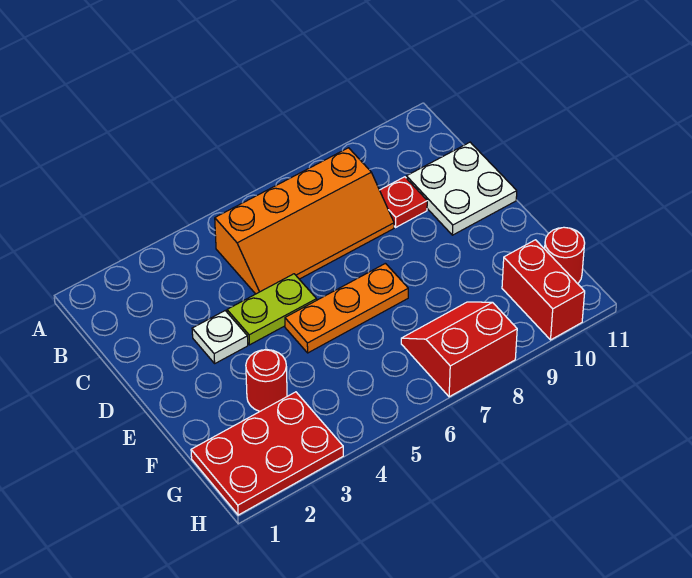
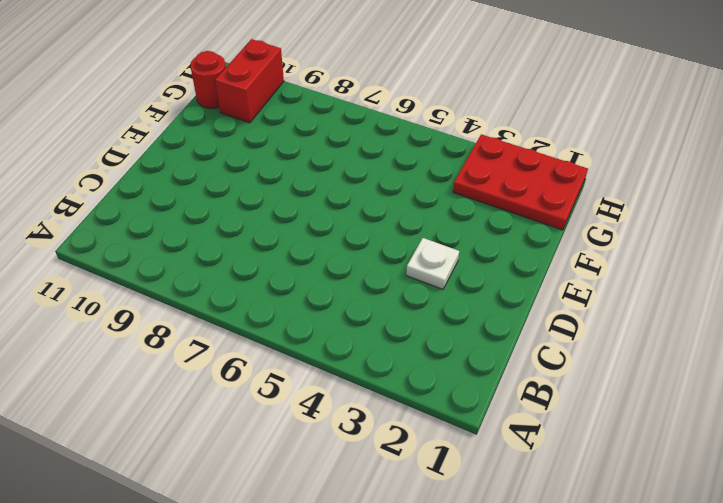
none -> orange slope B5:C8 level 1 top B
none -> red plate C9 level 1

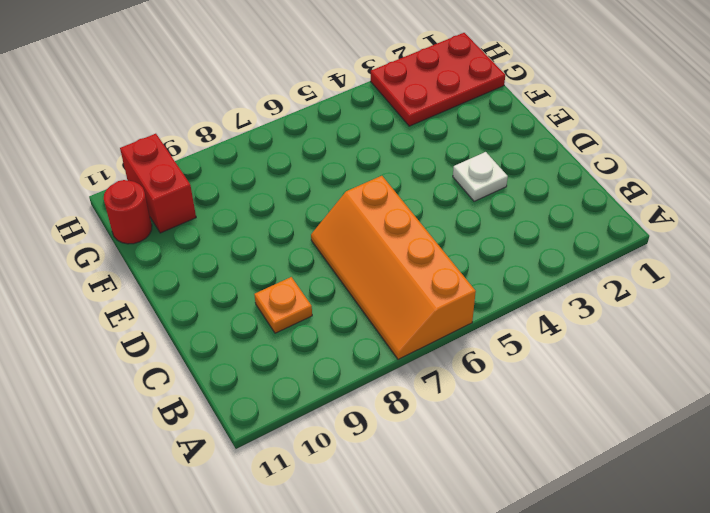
orange slope A6:D7 level 1 top 6 -> orange slope B5:C8 level 1 top B
orange plate C9 level 1 -> red plate C9 level 1
none -> white plate C10:D11 level 1
none -> lime plate D4:D5 level 1

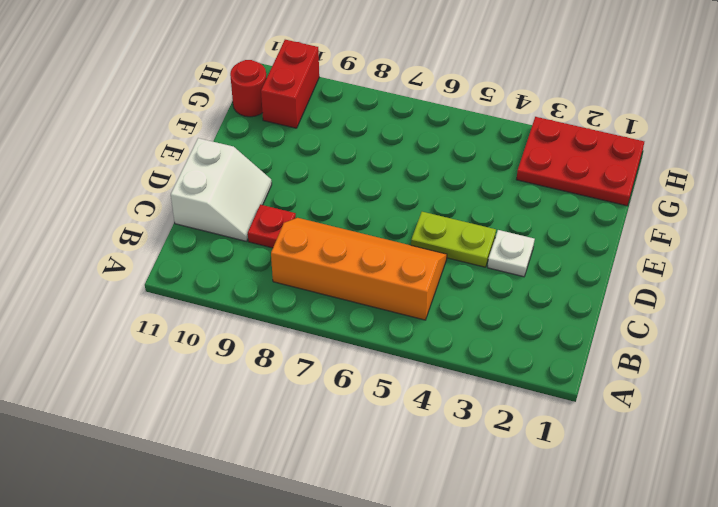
white slope C10:D11 level 1 top 11 -> white plate C10:D11 level 1
none -> orange plate E5:E7 level 1
none -> red round brick F3 level 1

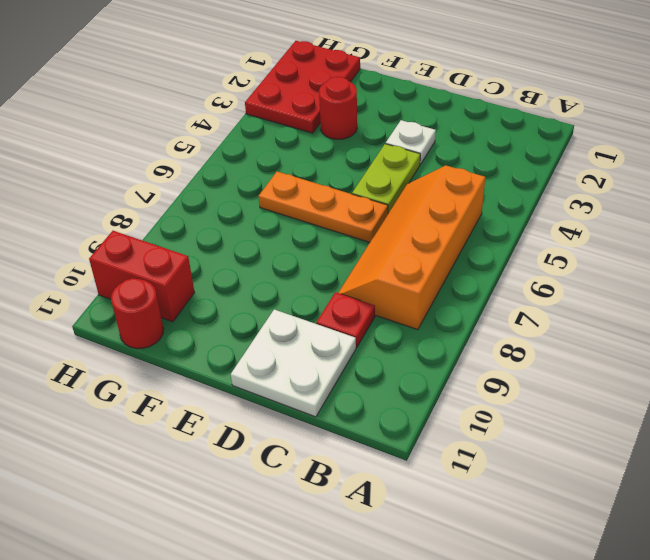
orange plate D6:F6 level 1 -> orange plate E5:E7 level 1
none -> red slope G7:H8 level 1 top H

